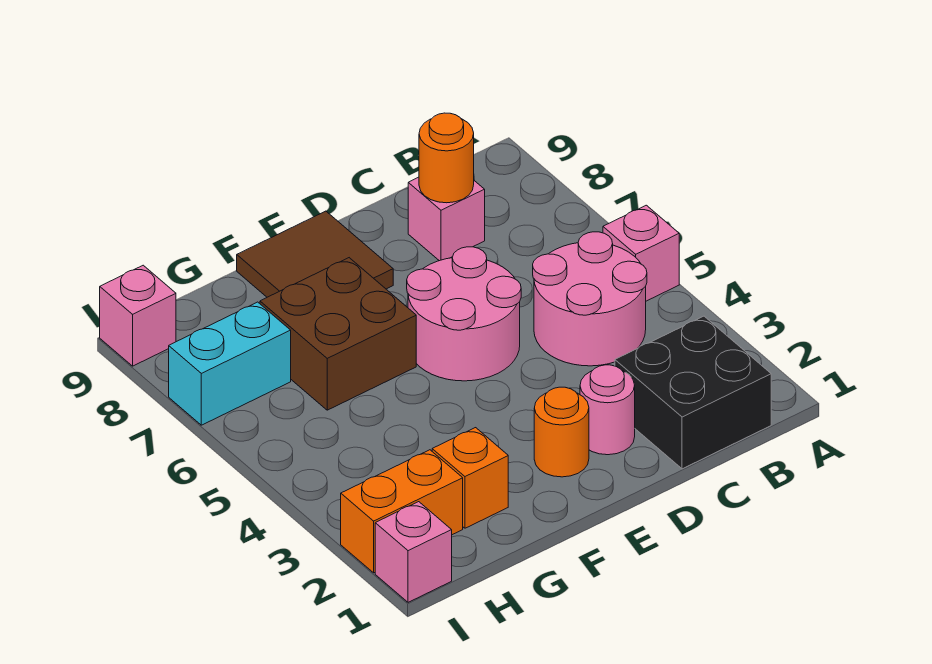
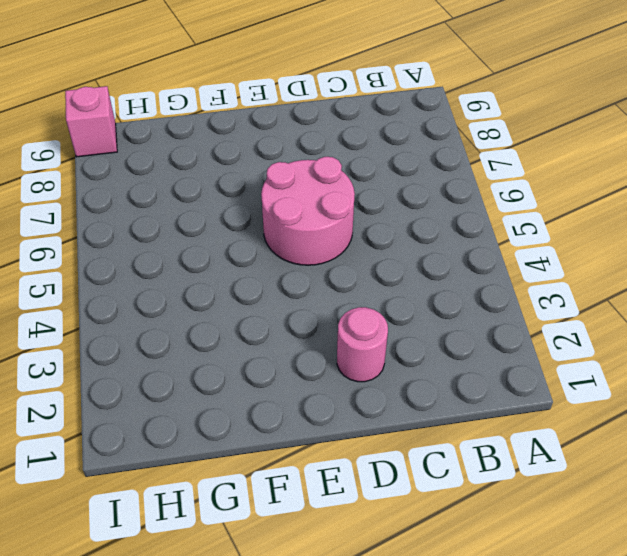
none -> pink brick A5 level 1
none -> black brick B1:C2 level 1
none -> pink round brick B4:C5 level 1

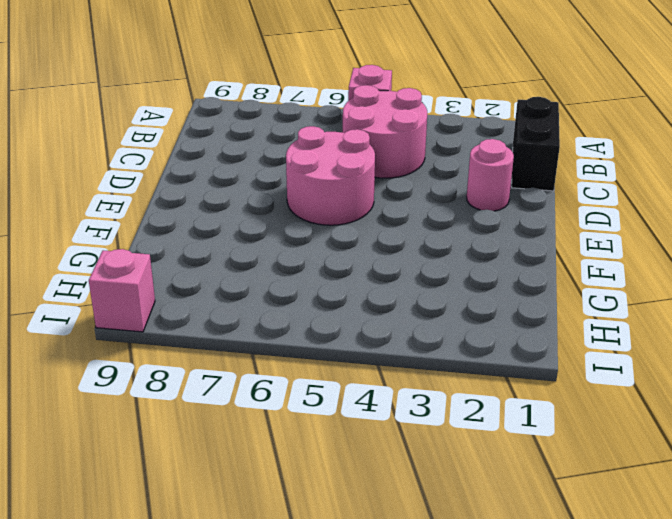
black brick B1:C1 level 1 -> black brick B1:C2 level 1
none -> pink brick C8 level 1
none -> orange round brick E2 level 1
none -> brown tile E8:F9 level 1

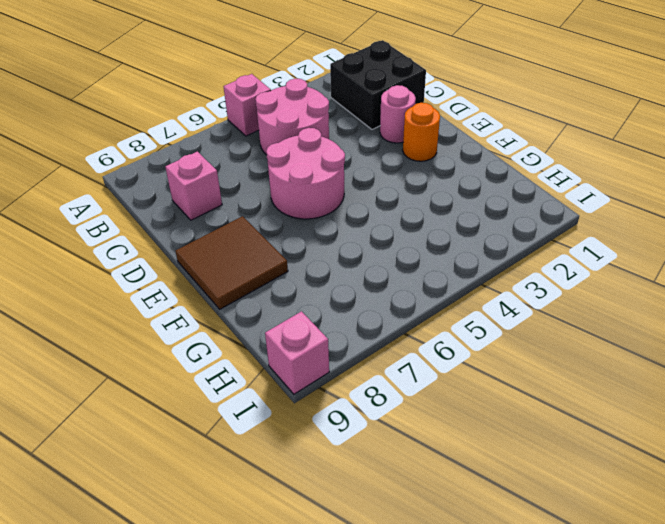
none -> brown brick F6:G7 level 1
none -> orange brick G2 level 1
none -> orange brick H2:I2 level 1

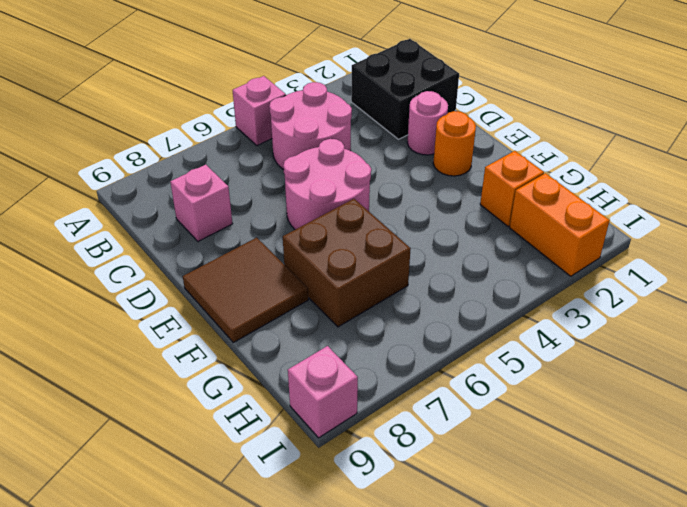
none -> cyan brick H7:I7 level 1
none -> pink brick I1 level 1
none -> orange round brick C8 level 2

